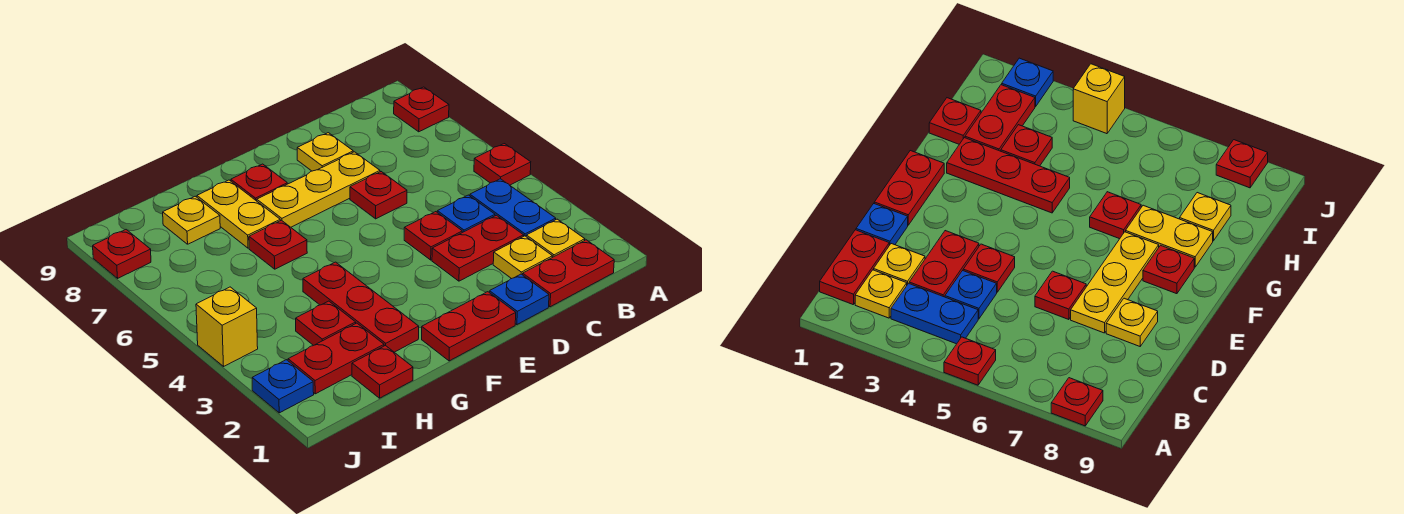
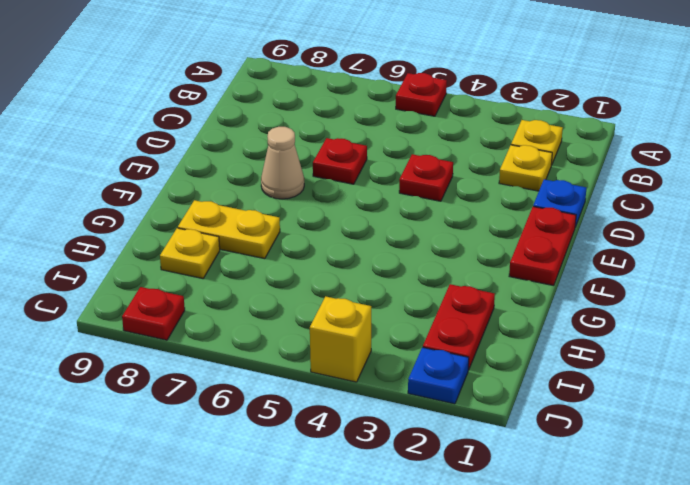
tan cone E7 level 1 -> yellow plate D7:F7 level 1
none -> red plate A8 level 1
none -> red plate B1:C1 level 1
none -> blue plate B3:B4 level 1

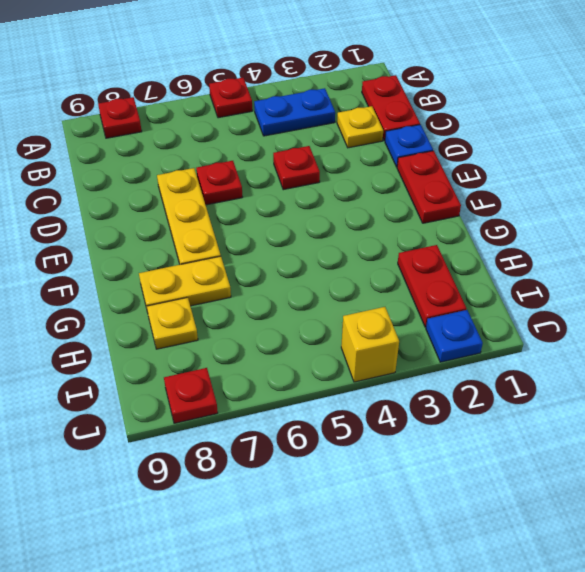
none -> yellow plate B2 level 1
none -> red plate C3:D3 level 1
none -> blue plate C4 level 1

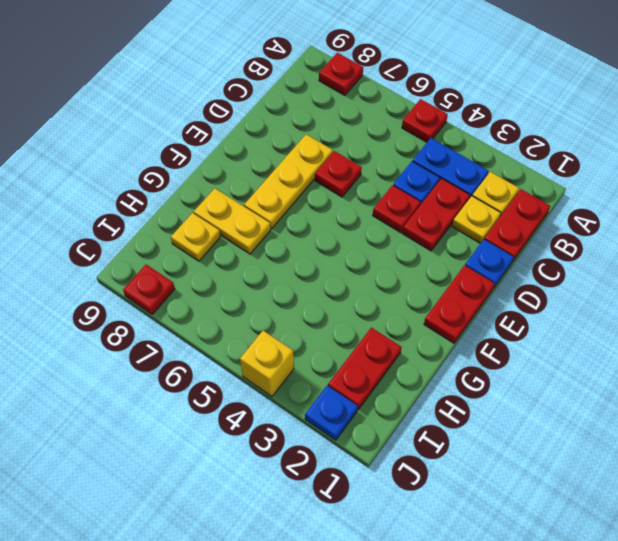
none -> yellow plate D8 level 1
none -> red plate F8 level 1
none -> red plate G2:G4 level 1

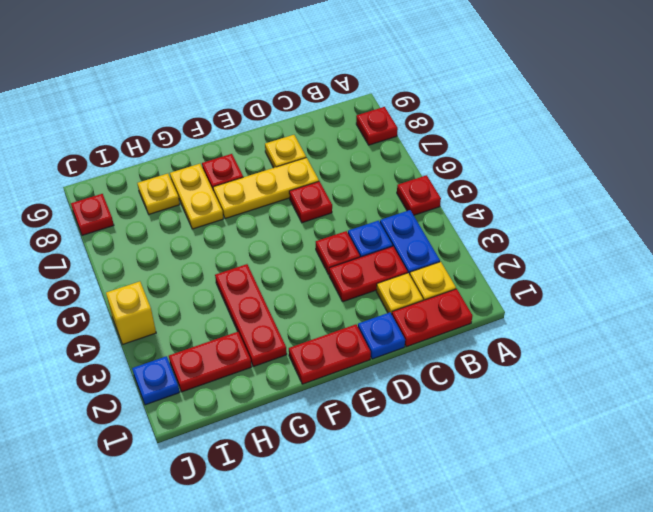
none -> red plate G6 level 1
none -> red plate H1 level 1
none -> red plate H3 level 1

